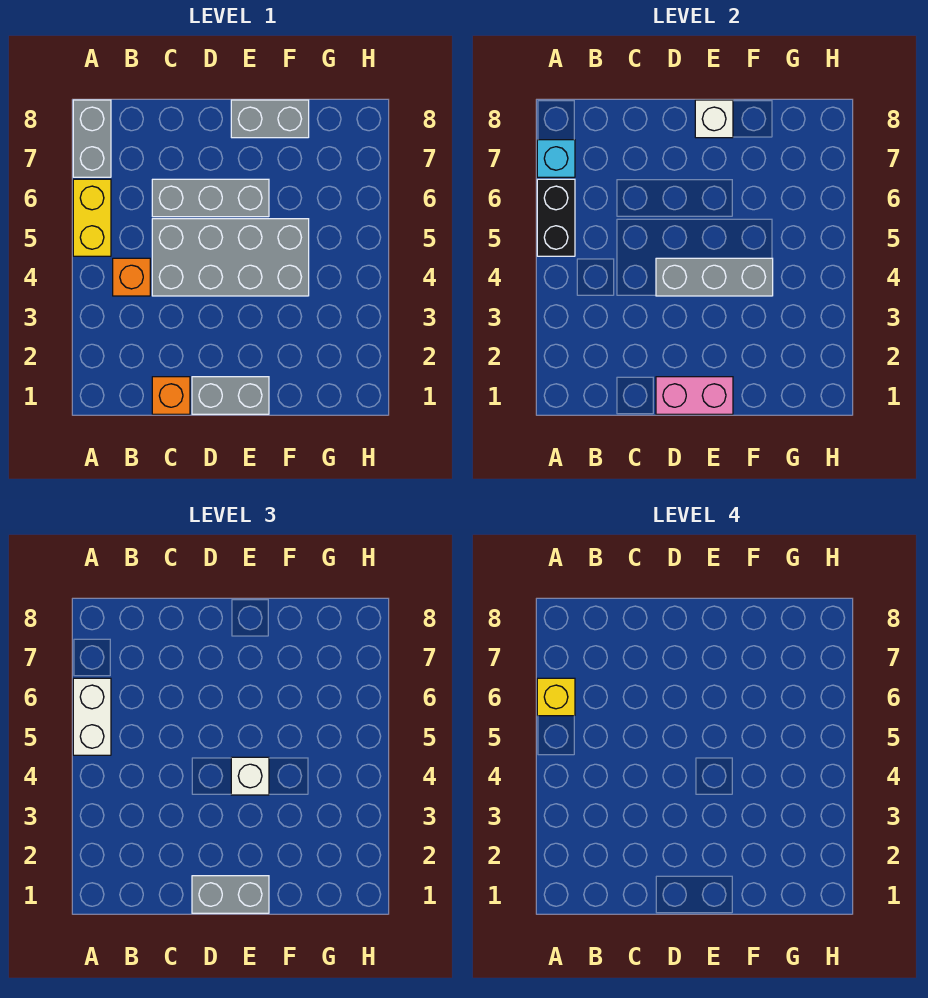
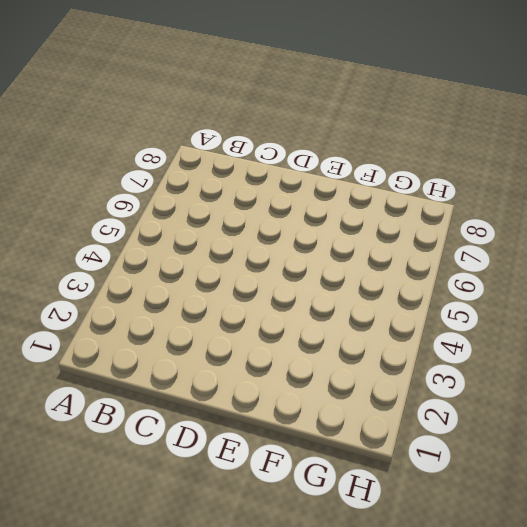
none -> yellow brick A5:A6 level 1
none -> grey brick A7:A8 level 1
none -> orange brick B4 level 1

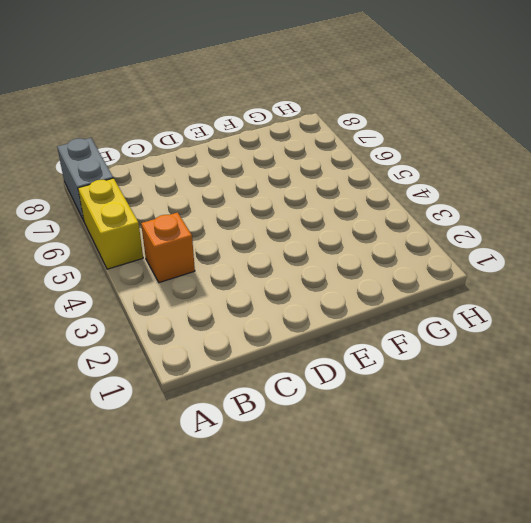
none -> orange brick C1 level 1
none -> grey brick C4:F5 level 1
none -> grey brick C6:E6 level 1

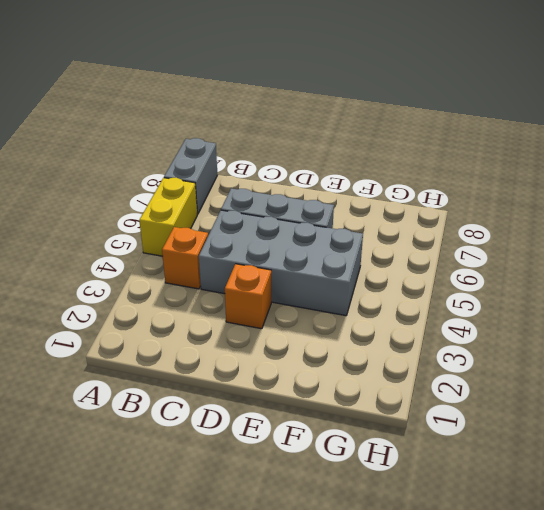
orange brick D3 level 1 -> orange brick C1 level 1
none -> grey brick D1:E1 level 1
none -> grey brick E8:F8 level 1
none -> black brick A5:A6 level 2

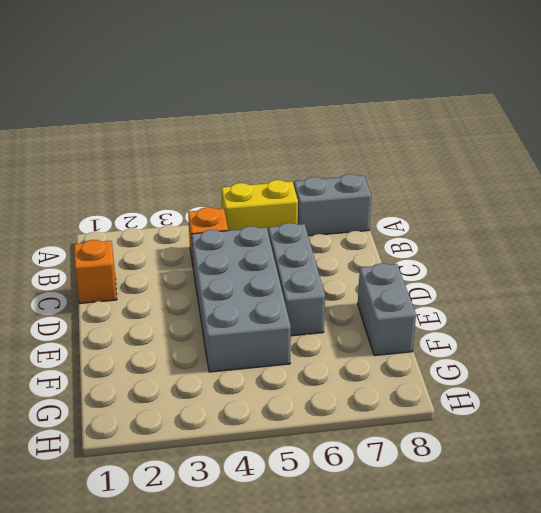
none -> grey brick D1:E1 level 1
none -> black brick A5:A6 level 2
none -> cyan brick A7 level 2

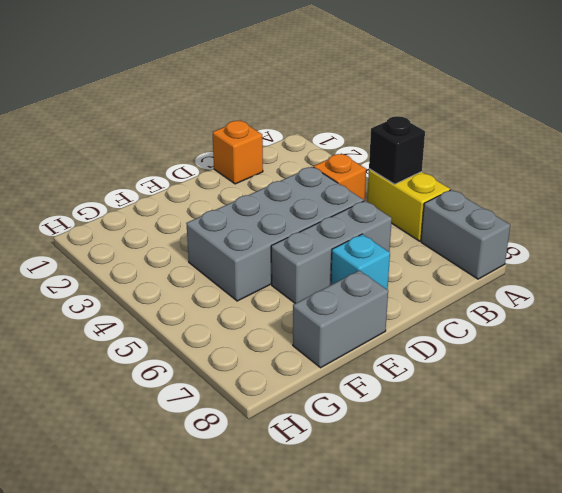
black brick A5 level 2 -> black brick A5:A6 level 2
cyan brick D7 level 1 -> cyan brick A7 level 2
none -> grey brick D1:E1 level 1
none -> pink brick D1:E1 level 2
none -> grey brick D4:F4 level 2

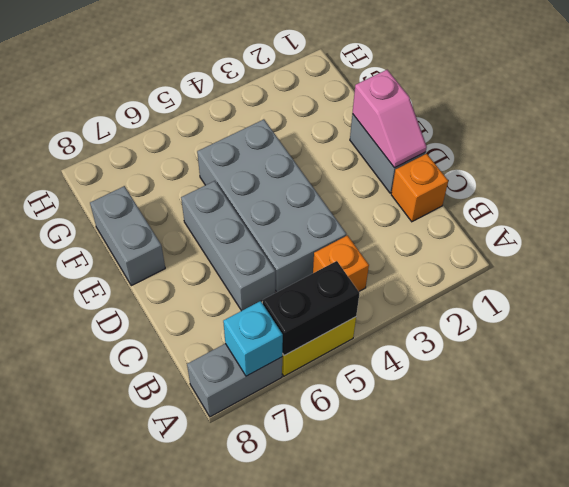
pink slope D1:E1 level 2 top E -> pink brick D1:E1 level 2
none -> grey brick D4:F4 level 2
none -> white brick E8 level 2
none -> white brick A5:A6 level 3

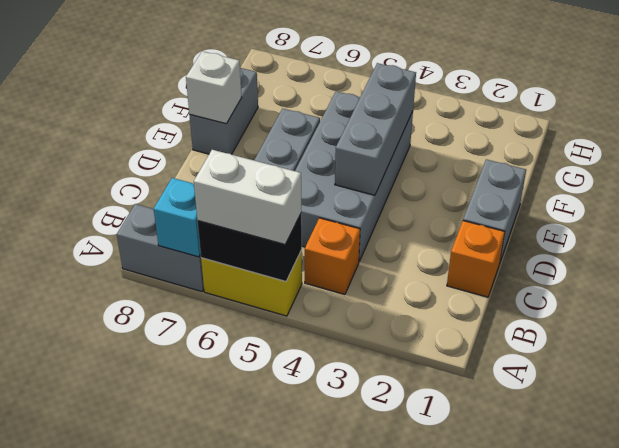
none -> pink brick D1:E1 level 2
none -> grey brick D1:E1 level 3
none -> white brick E4 level 3

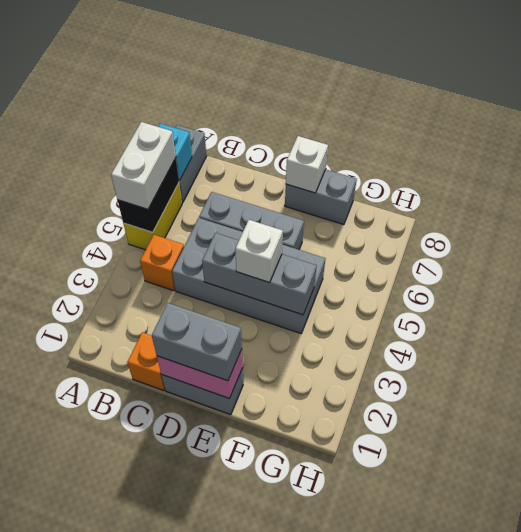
none -> yellow brick A6 level 4

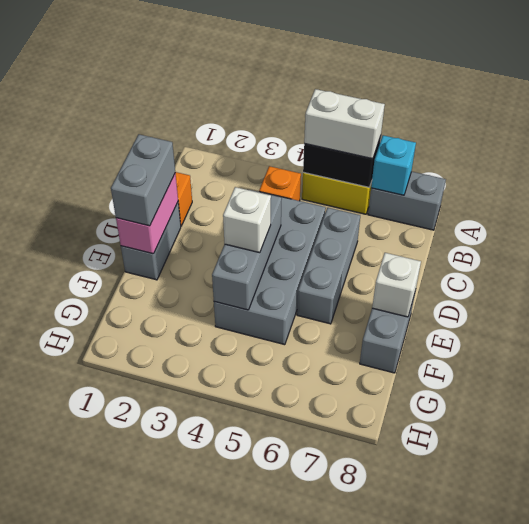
none -> yellow brick A6 level 4

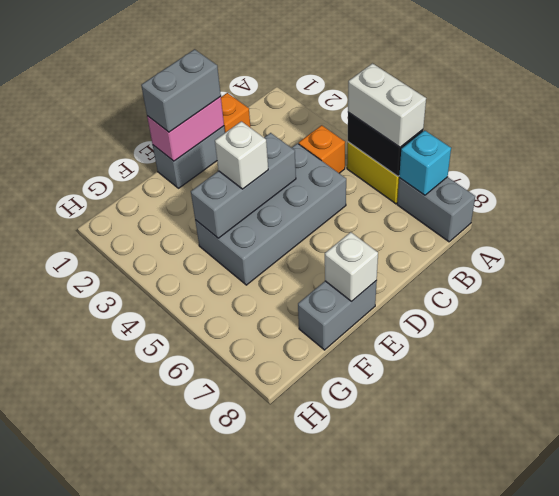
none -> grey brick C6:E6 level 1
none -> yellow brick A6 level 4

